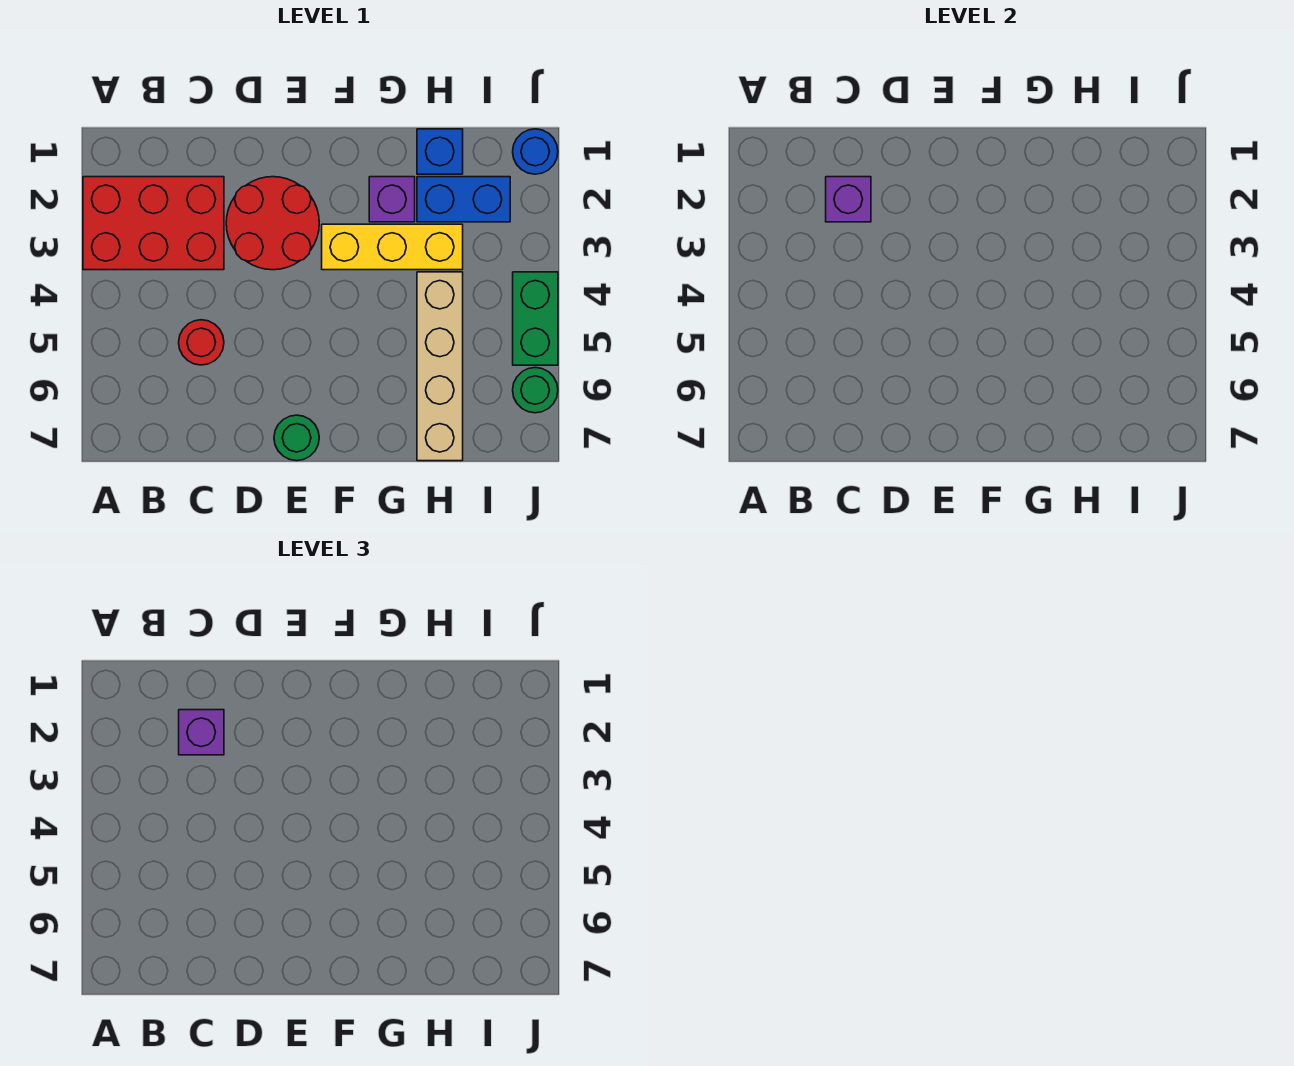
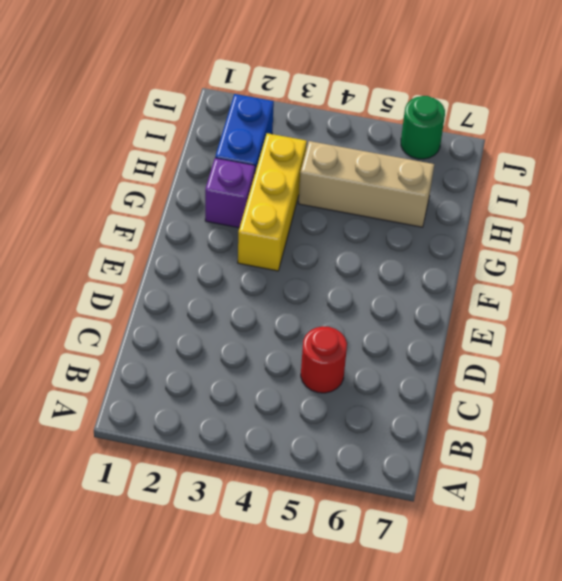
tan brick H4:H6 level 1 -> tan brick H4:H7 level 1
none -> red brick A2:C3 level 1
none -> red round brick D2:E3 level 1
none -> green round brick E7 level 1

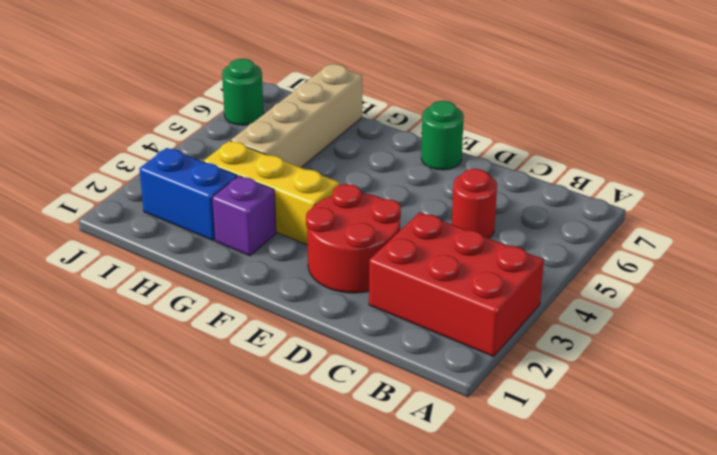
none -> blue brick H1 level 1
none -> blue round brick J1 level 1
none -> green brick J4:J5 level 1

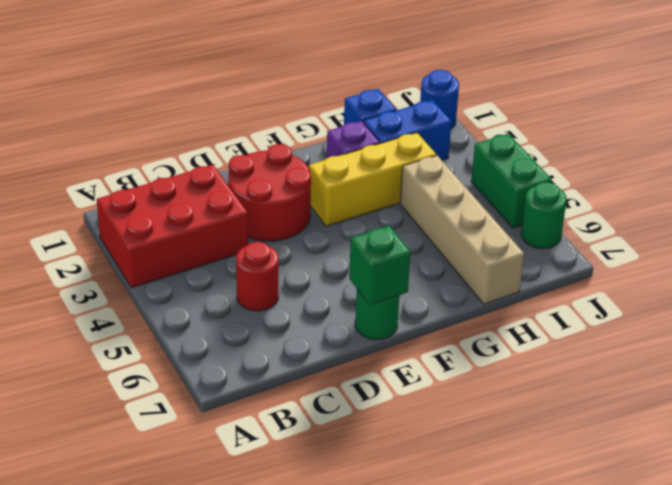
green brick E7 level 2 -> none
none -> purple brick C2 level 2
none -> purple brick C2 level 3

